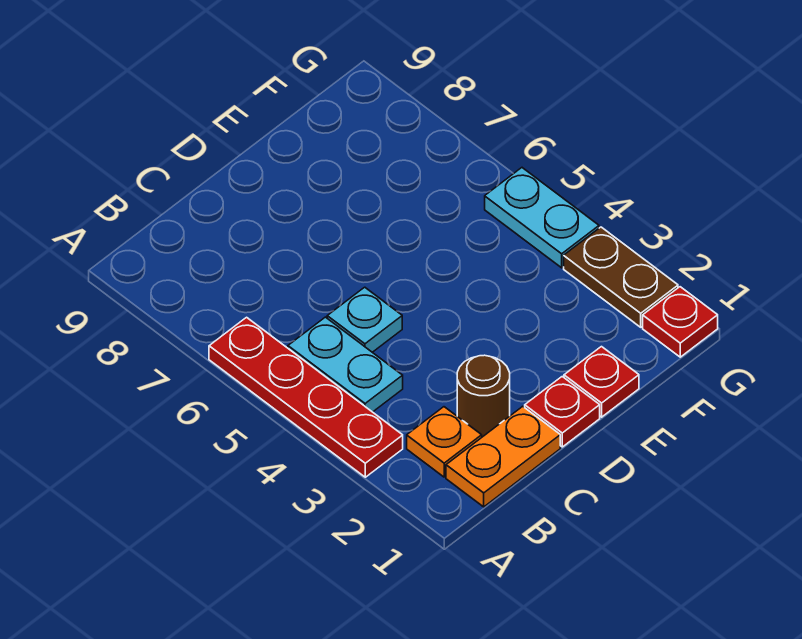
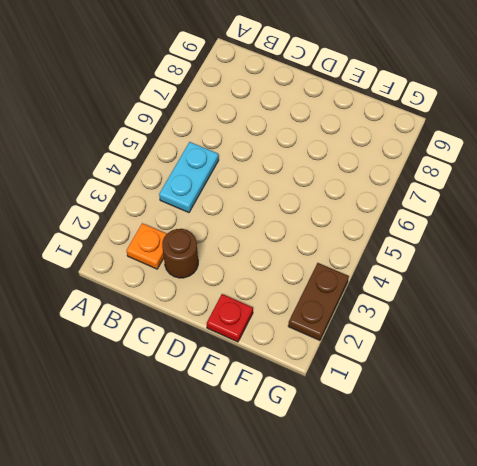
none -> red plate A3:A6 level 1
none -> orange plate B1:C1 level 1

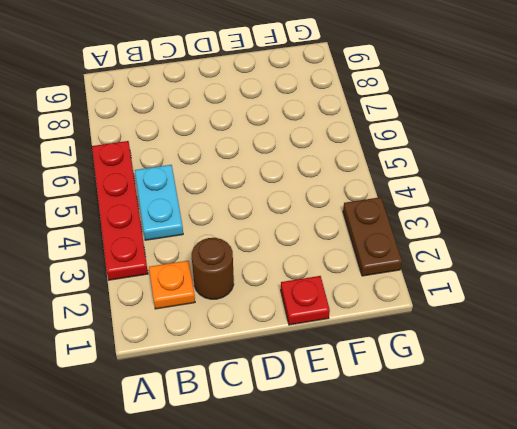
none -> orange plate B1:C1 level 1
none -> cyan plate C5 level 1

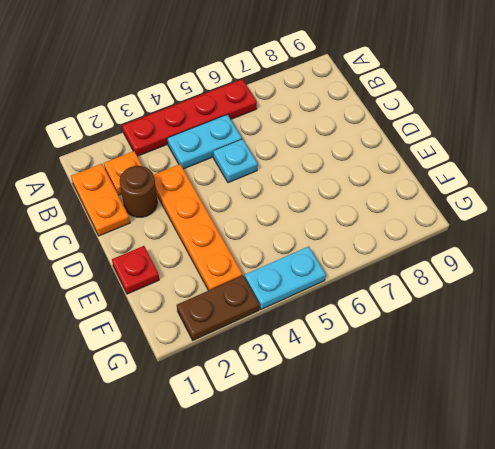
orange plate C3:F3 level 1 -> none
none -> red plate D1 level 1
none -> red plate G1 level 1

